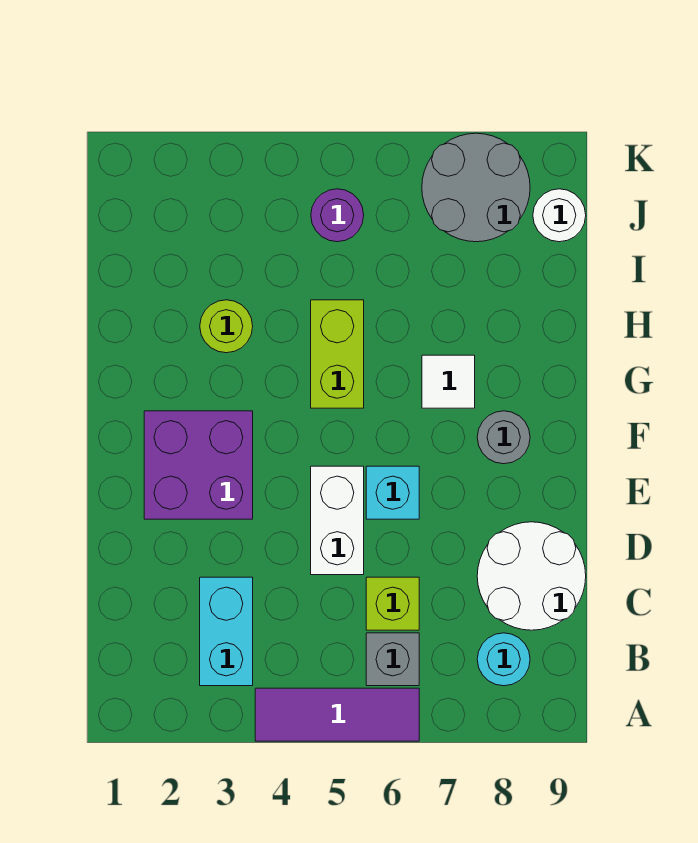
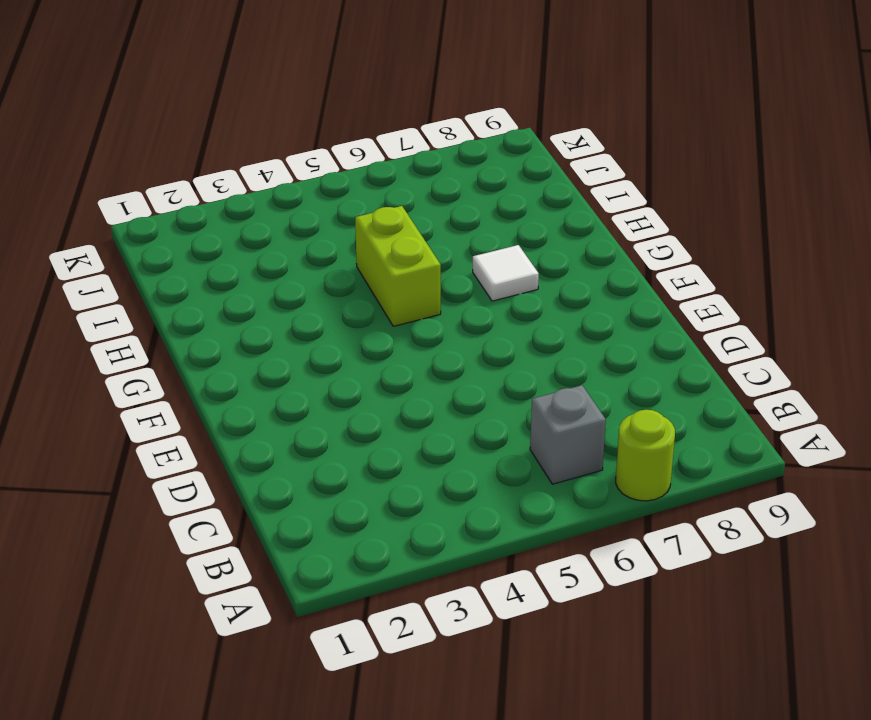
lime round brick A7 level 1 -> lime round brick H3 level 1
none -> purple tile A4:A6 level 1
none -> cyan brick B3:C3 level 1
none -> cyan round brick B8 level 1

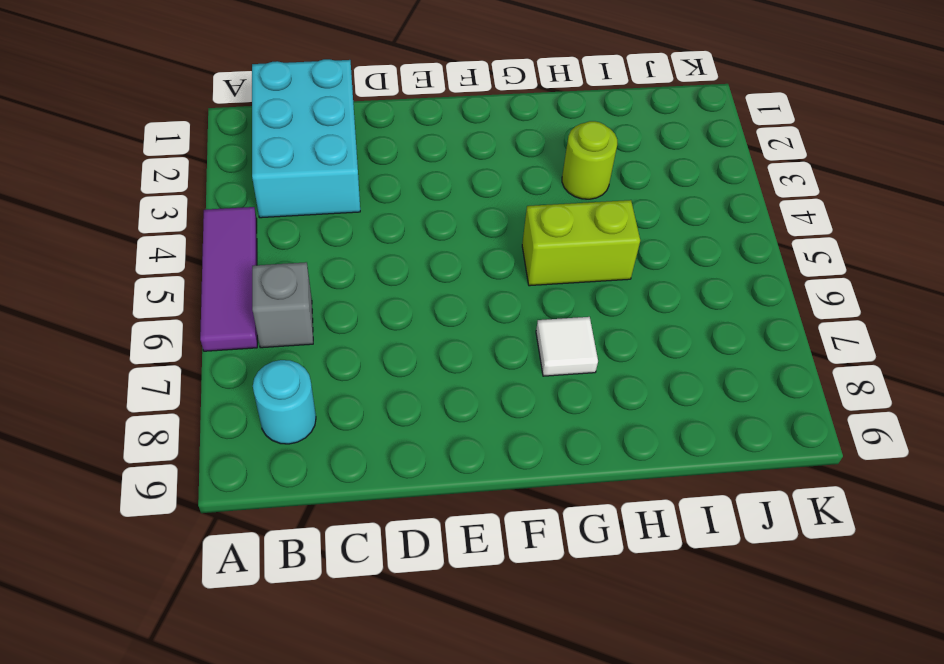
cyan brick B1:C3 level 1 -> cyan brick B3:C3 level 1
none -> lime brick C6 level 1
none -> white round brick C8:D9 level 1
none -> white brick D5:E5 level 1

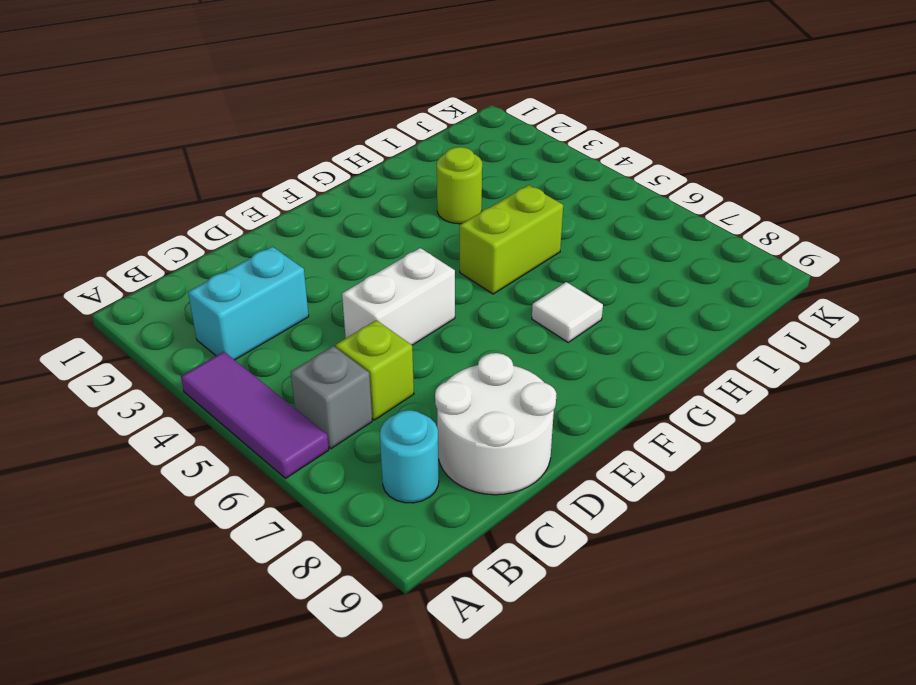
none -> purple brick E2:F3 level 1
none -> cyan brick E6 level 1
none -> grey round brick F8 level 1

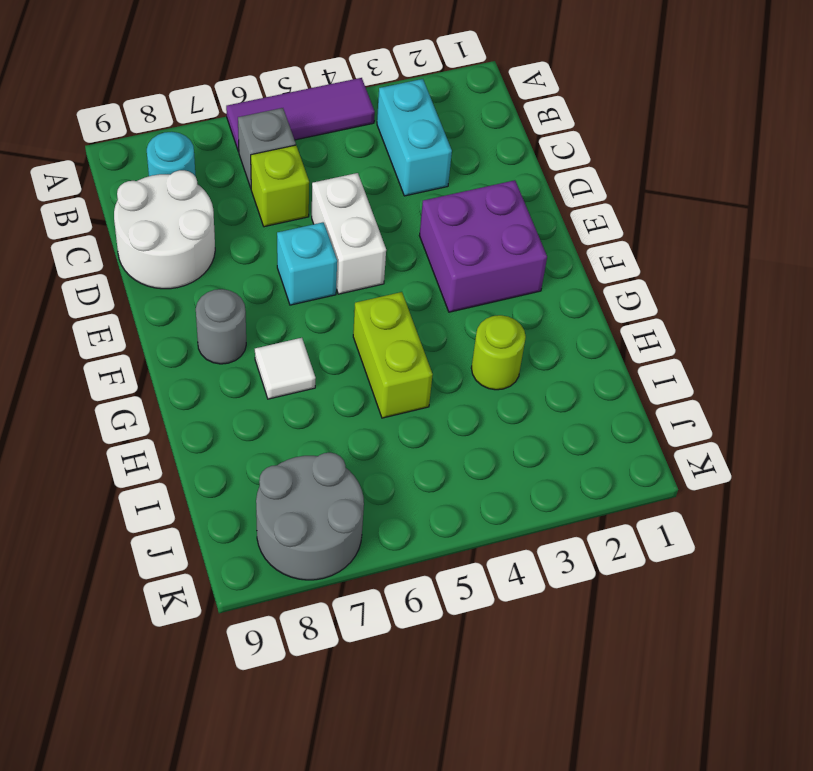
none -> purple round brick J5 level 1
none -> white round brick J9 level 1

